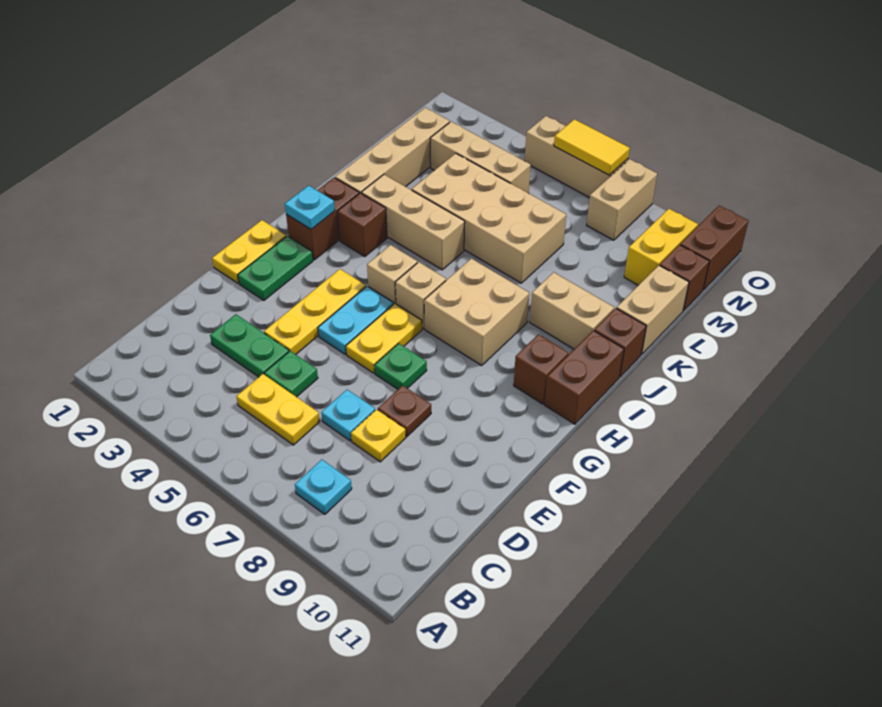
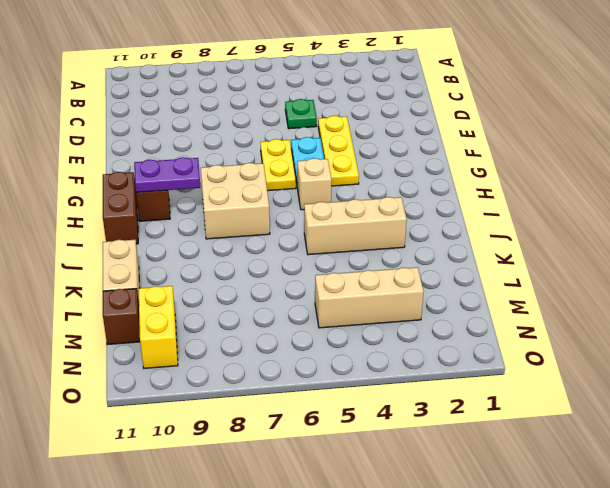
purple plate H9:H10 level 2 -> none
none -> cyan plate B8 level 1
none -> yellow plate C5:C6 level 1
none -> green plate D3:D4 level 1
none -> cyan plate D7 level 1

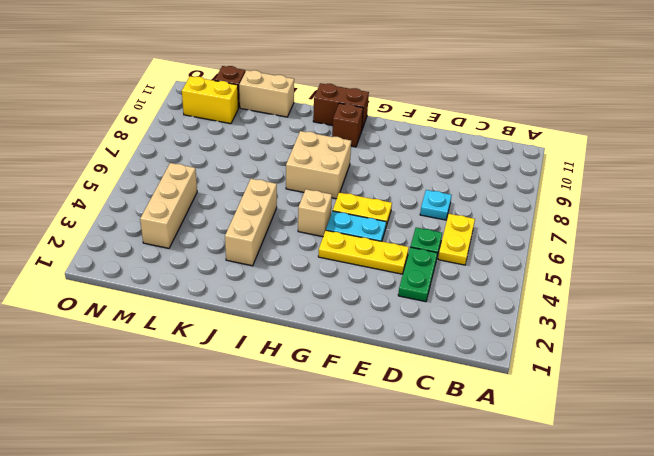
none -> cyan plate B8 level 1
none -> yellow plate D8 level 1
none -> brown plate E8 level 1
none -> yellow plate F1:G1 level 1

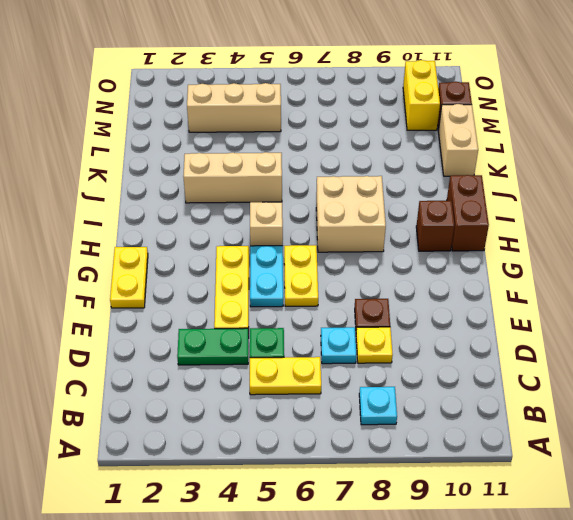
none -> green plate F2:G2 level 1
none -> green plate F7 level 1
none -> brown brick H2:I2 level 1
none -> tan brick H6 level 1

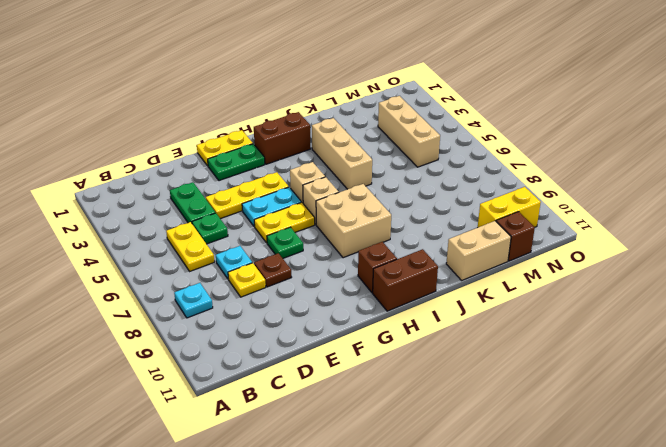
none -> brown brick I3 level 1
none -> tan brick J2:M2 level 1
none -> tan brick J9:J10 level 1
none -> brown brick J11 level 1

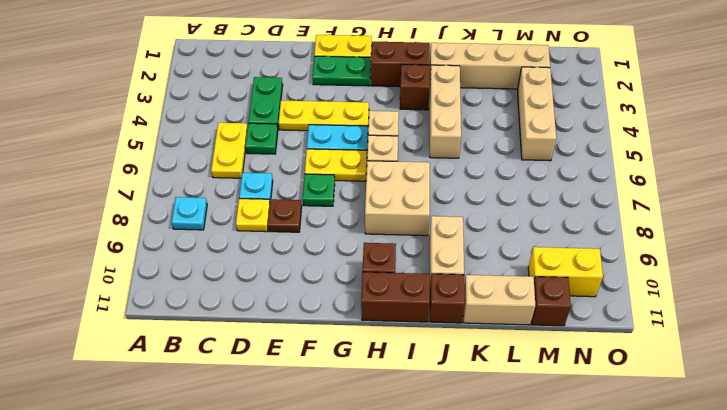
none -> tan brick K4:L7 level 1
none -> tan brick N8:O8 level 1
none -> brown brick N11:O11 level 1
none -> tan brick O5:O7 level 1

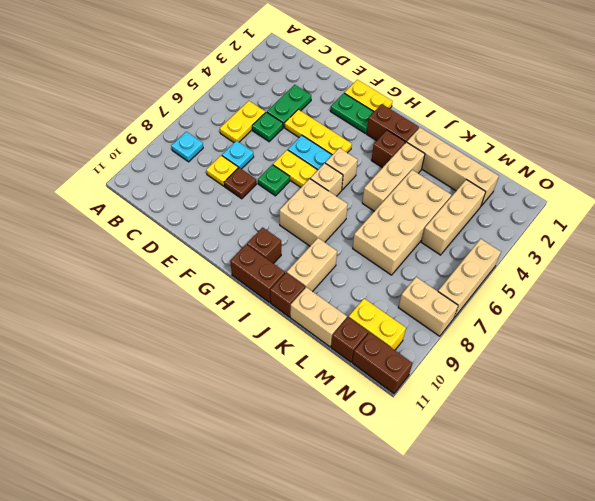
none -> cyan plate H2 level 2
none -> yellow tile O6:O7 level 2

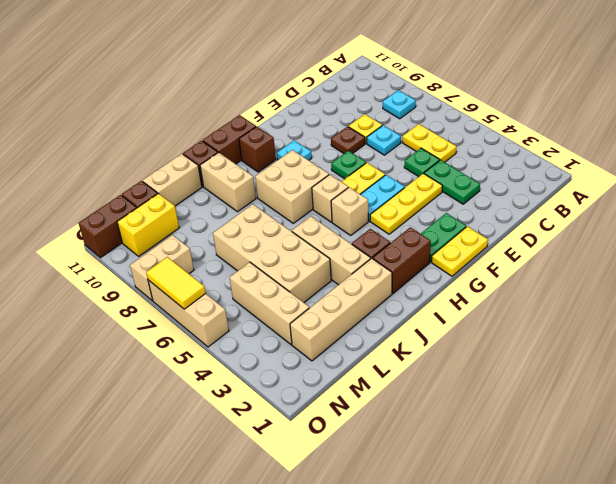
cyan plate G9 level 1 -> cyan plate H2 level 2

